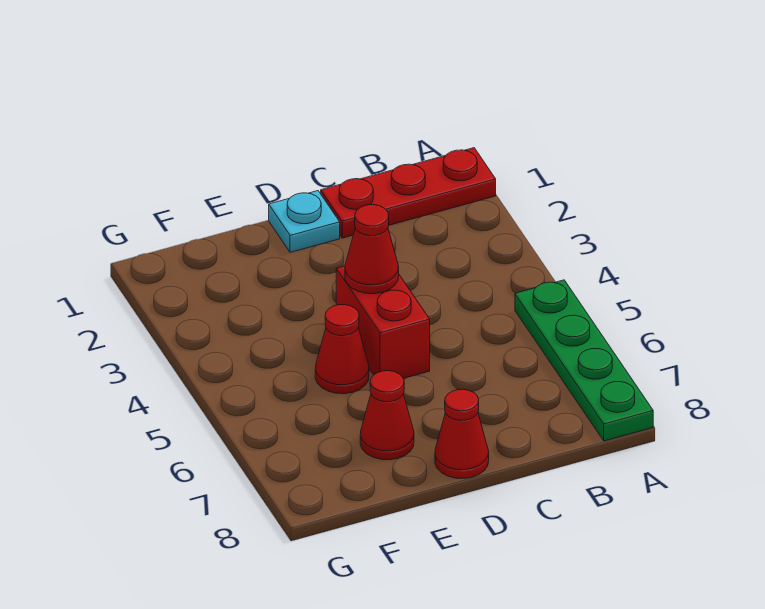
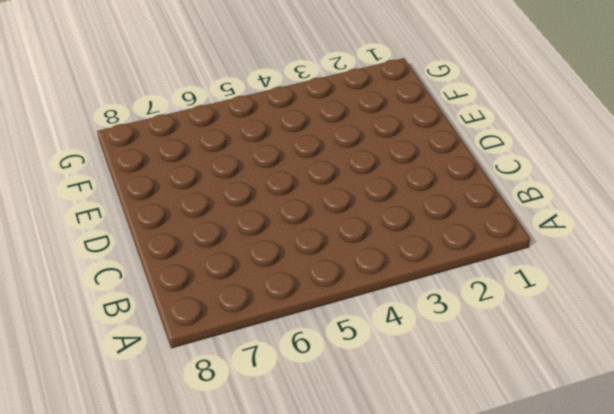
none -> red plate A1:C1 level 1
none -> green plate A5:A8 level 1

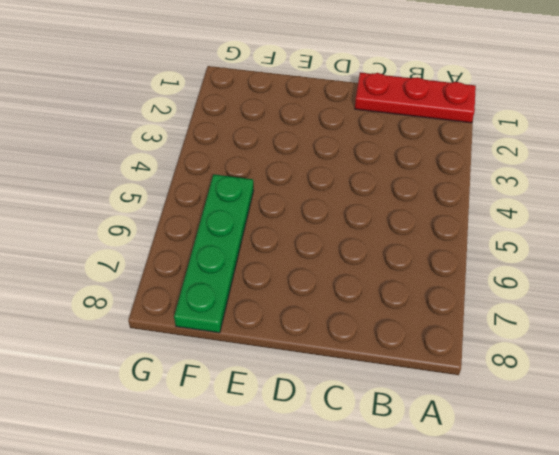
green plate F5:F8 level 1 -> green plate A5:A8 level 1
none -> cyan plate D1 level 1
none -> red brick D4:D5 level 1

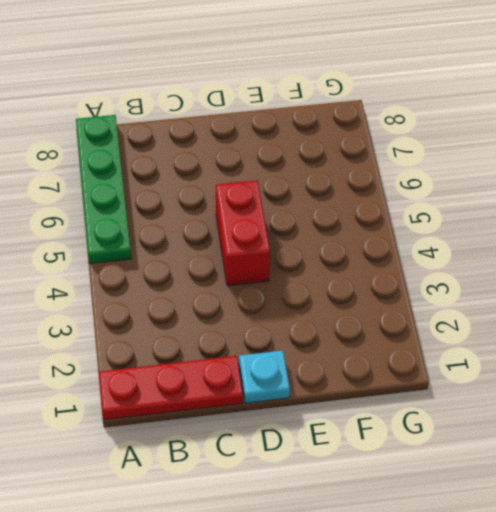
none -> red cone D8 level 1
none -> red cone E5 level 1

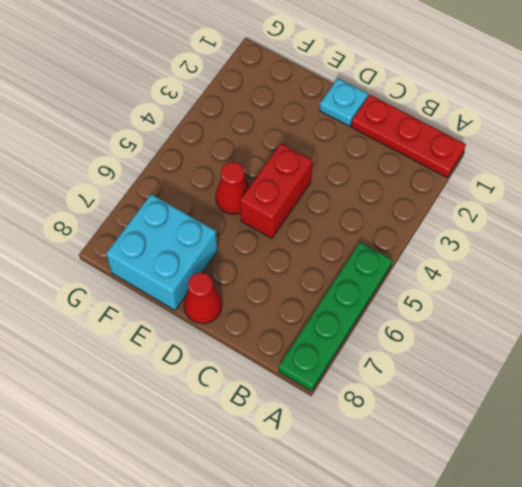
cyan brick E7:F8 level 1 -> red cone E7 level 1
none -> red cone D4 level 2

